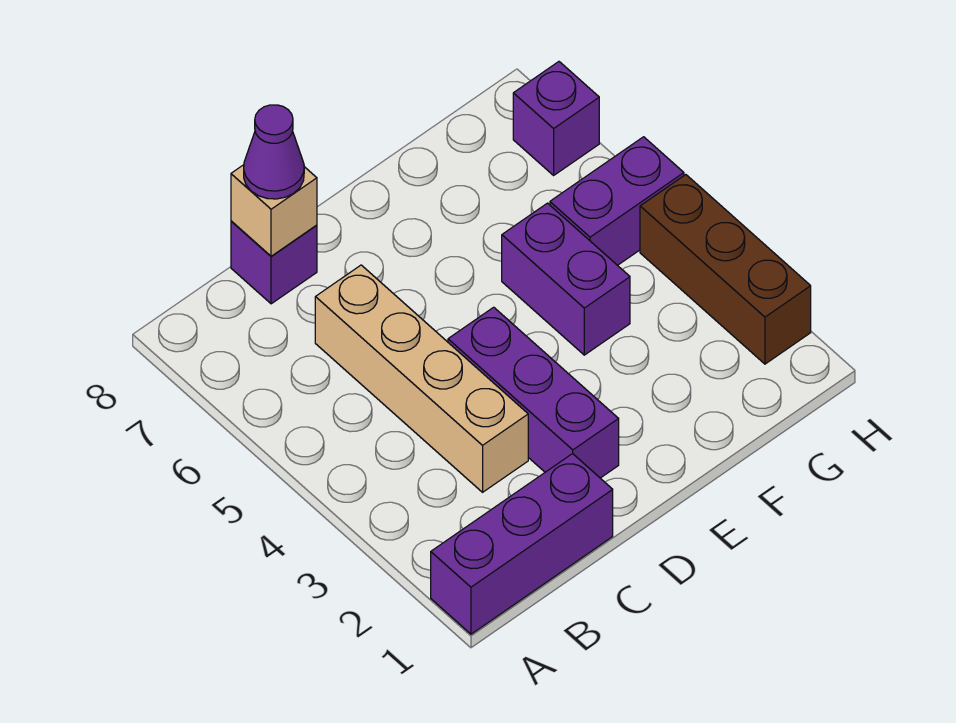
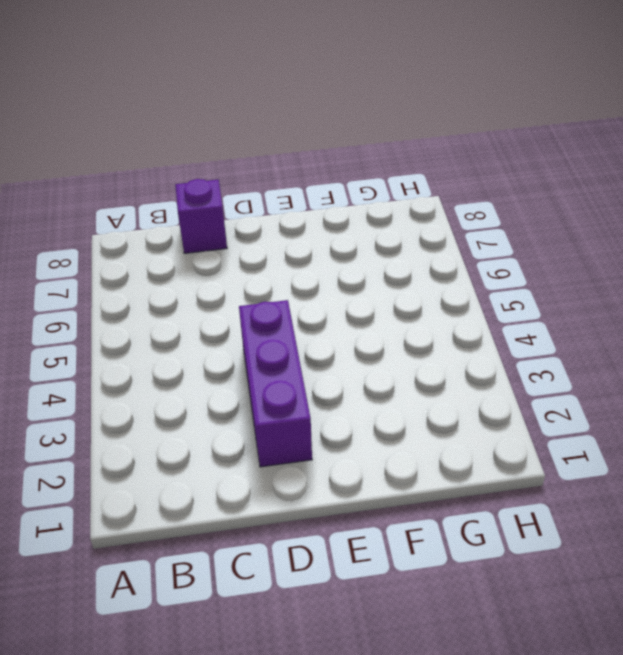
none -> purple brick A1:C1 level 1
none -> tan brick C3:C6 level 1

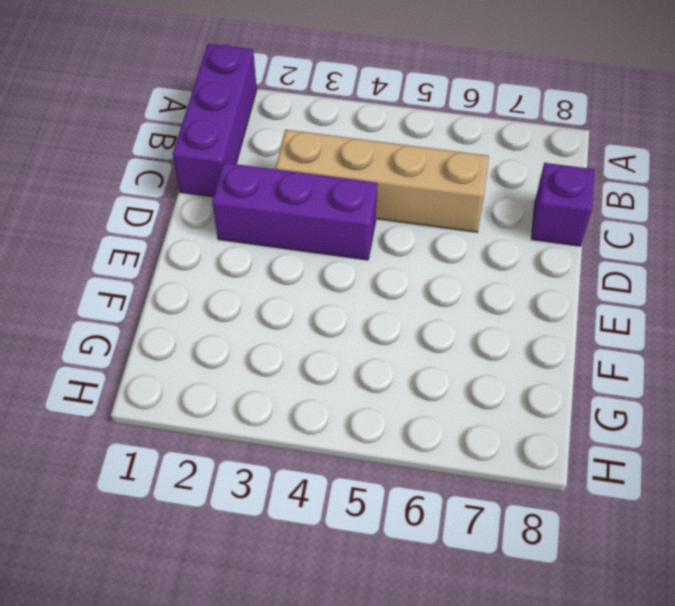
none -> purple brick F4:F5 level 1
none -> purple brick G5:H5 level 1

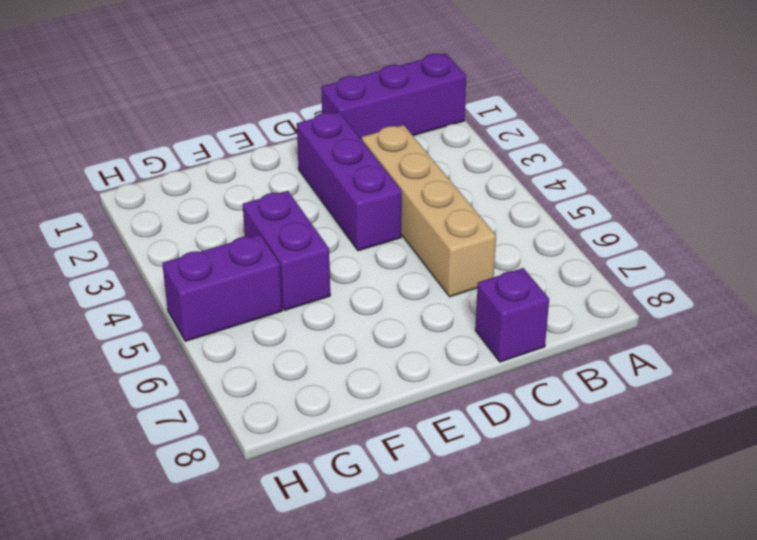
none -> brown brick H2:H4 level 1
none -> purple brick H7 level 1

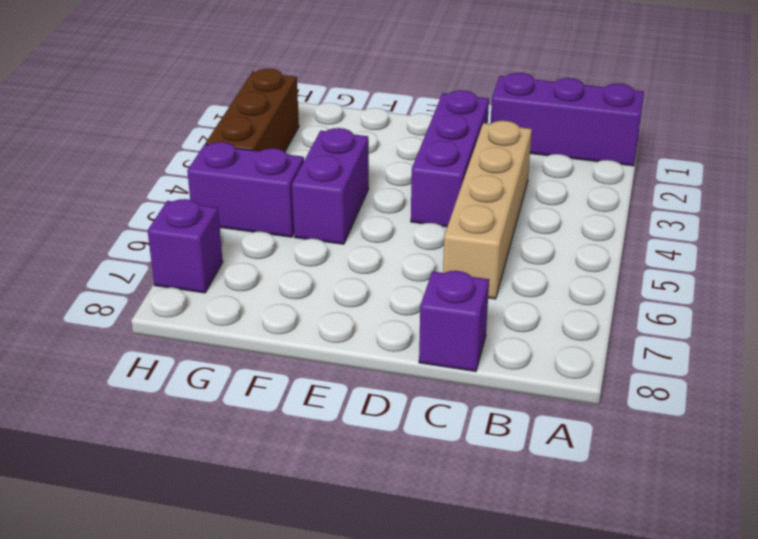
none -> tan brick C8 level 2
none -> purple cone C8 level 3

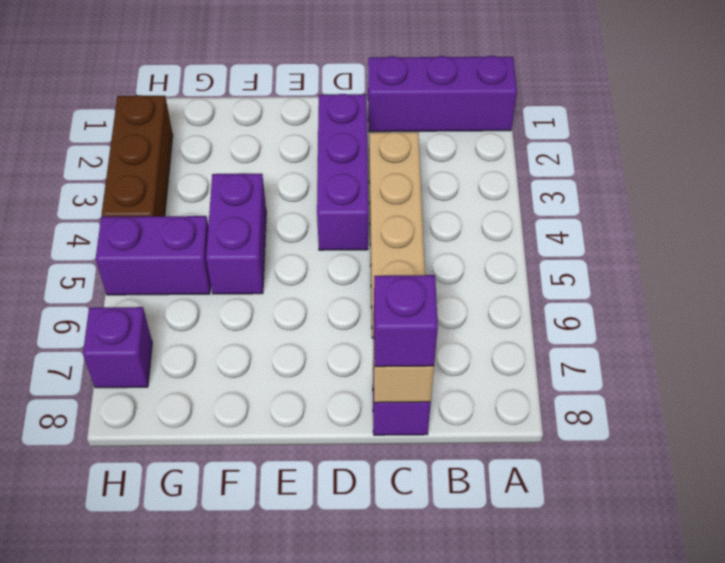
purple brick C8 level 3 -> purple cone C8 level 3

